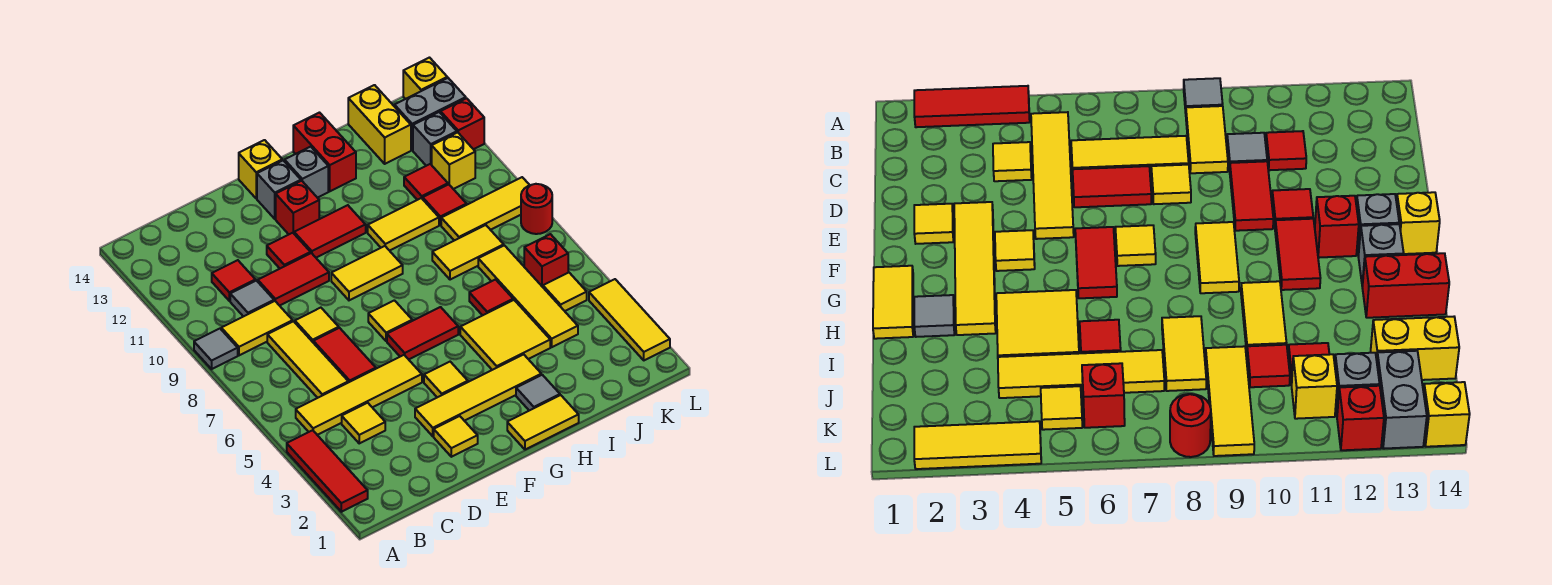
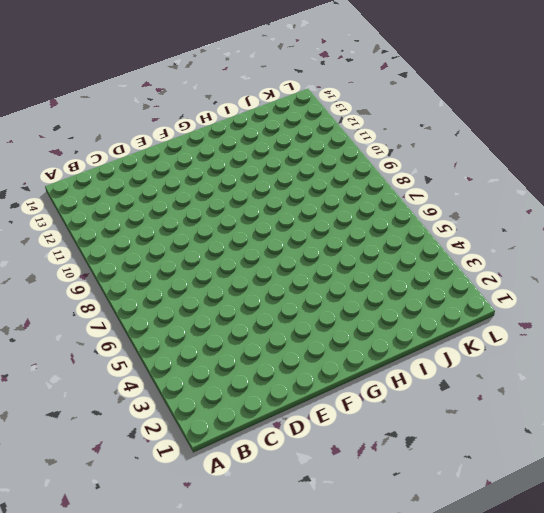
none -> red tile A2:A4 level 1
none -> grey tile A9 level 1
none -> yellow tile B5:E5 level 1
none -> yellow tile B9:C9 level 1

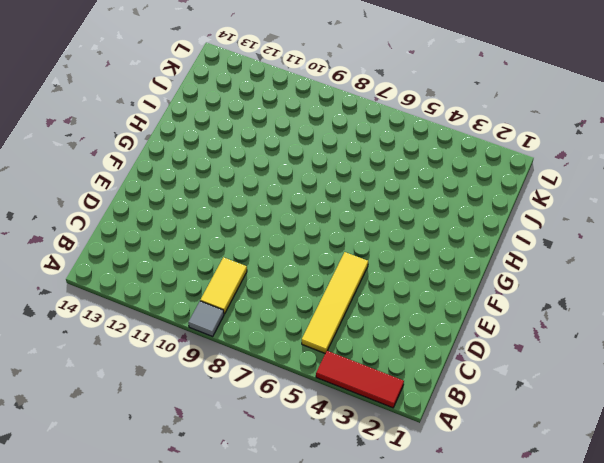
none -> yellow tile C4 level 1
none -> yellow tile C6:C8 level 1
none -> grey tile C10 level 1
none -> red tile C11 level 1

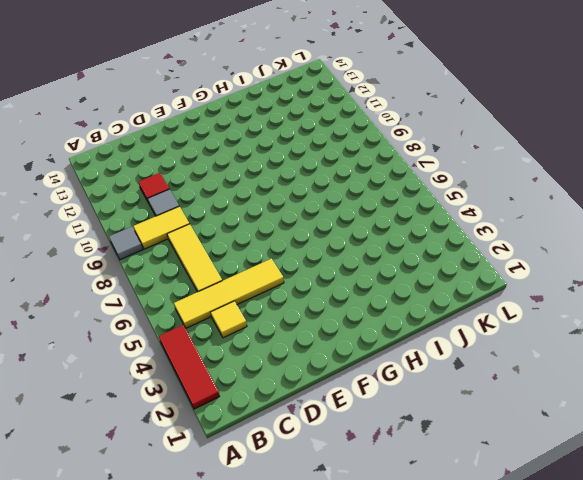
none -> red tile D6:D7 level 1
none -> yellow tile D8 level 1
none -> red tile D10:E10 level 1
none -> yellow tile E2 level 1

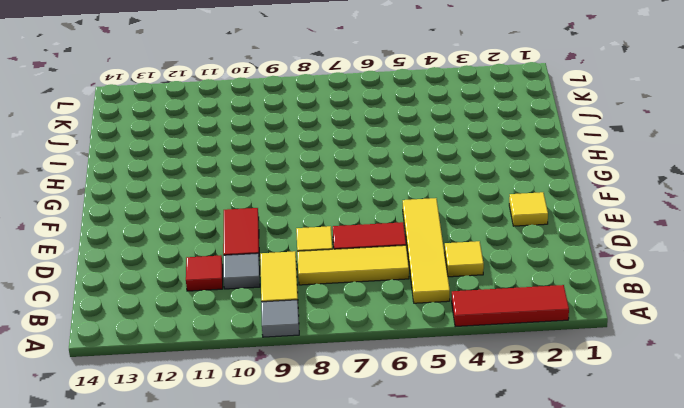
none -> yellow tile E3:H3 level 1
none -> red tile E11 level 1
none -> yellow tile F4 level 1
none -> red tile F6:G6 level 1

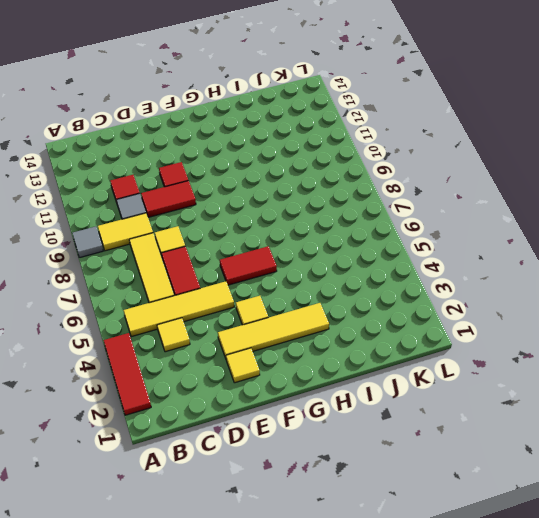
none -> yellow tile F7 level 1
none -> yellow tile F9:G9 level 1
none -> red tile F11:G11 level 1
none -> red brick F12 level 1

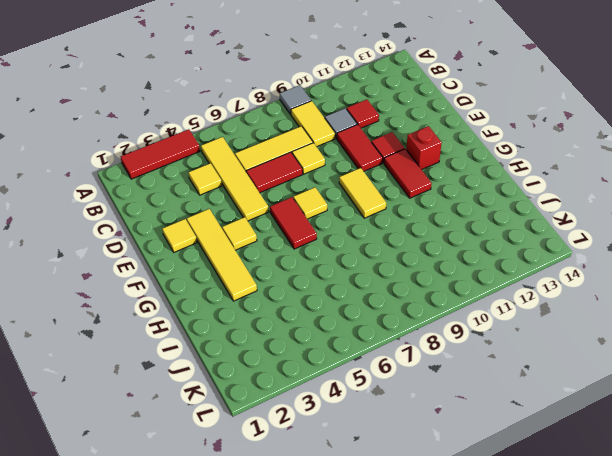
none -> grey brick F13 level 1
none -> yellow brick F14 level 1
none -> yellow tile G1:H1 level 1
none -> grey brick G13 level 1

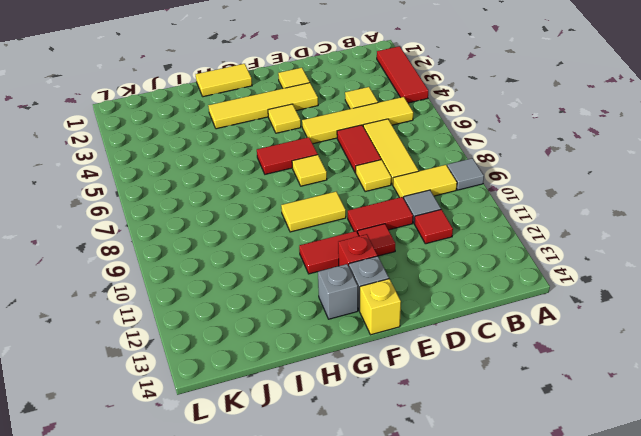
none -> grey tile H2 level 1
none -> yellow tile H4:I5 level 1
none -> yellow tile H10:I10 level 1
none -> red brick H13:H14 level 1

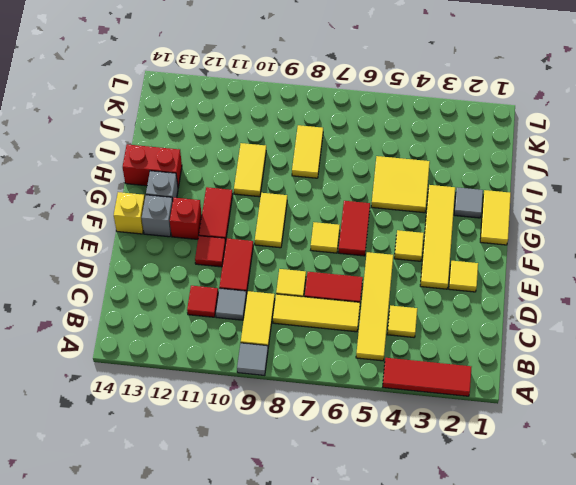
none -> red tile I6 level 1
none -> yellow tile J4:J7 level 1
none -> yellow tile J9:L9 level 1
none -> red tile J10 level 1

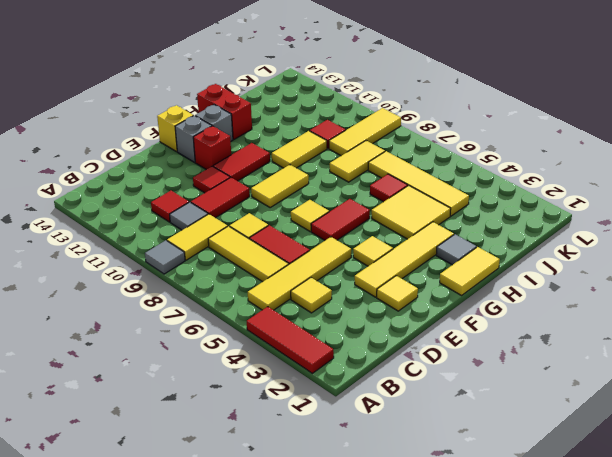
none -> red tile J11 level 1
none -> yellow brick J13:J14 level 1
none -> yellow tile K5 level 1
none -> red brick K6 level 1

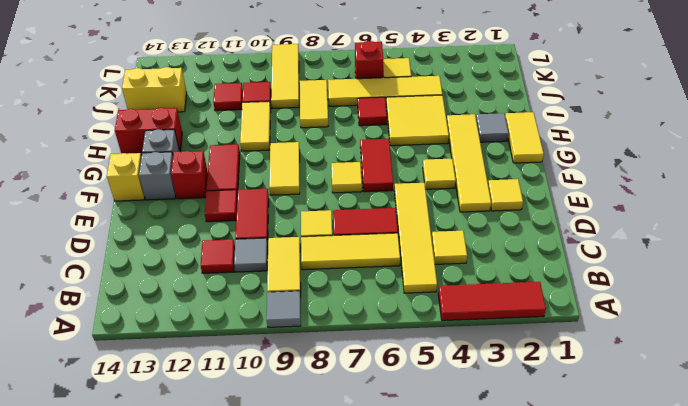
none -> yellow brick K11 level 1
none -> grey brick K12 level 1
none -> grey brick K13:L13 level 1
none -> yellow tile L2:L4 level 1

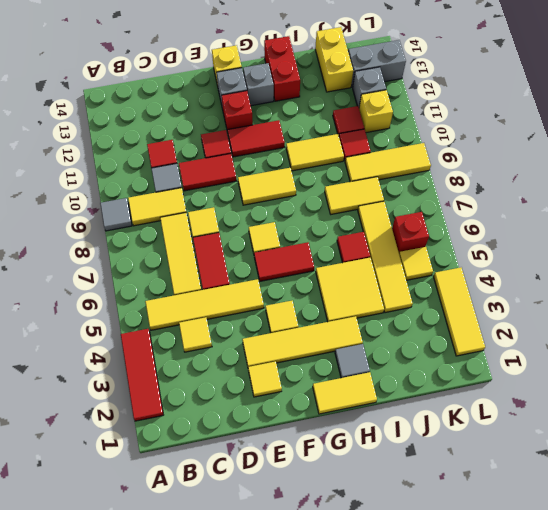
none -> red round brick L8 level 1
none -> red brick L12 level 1
none -> yellow brick L14 level 1

